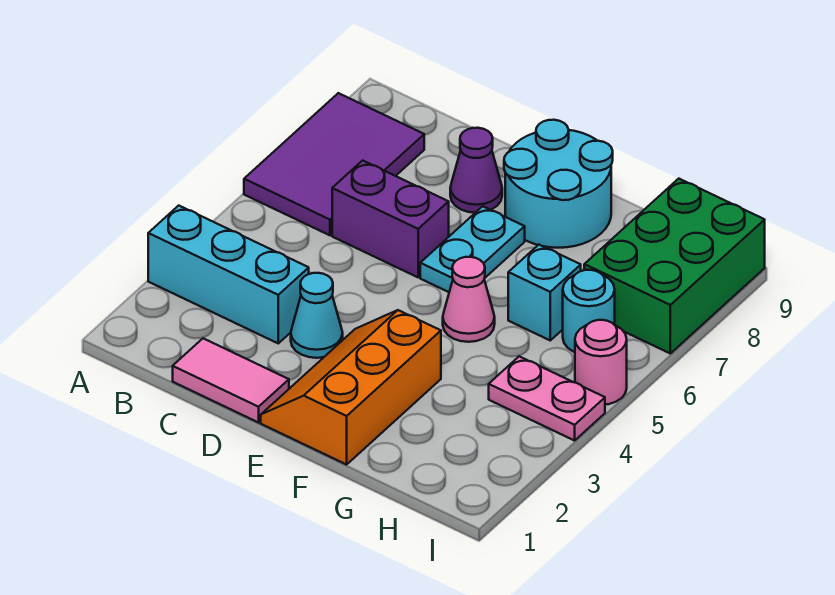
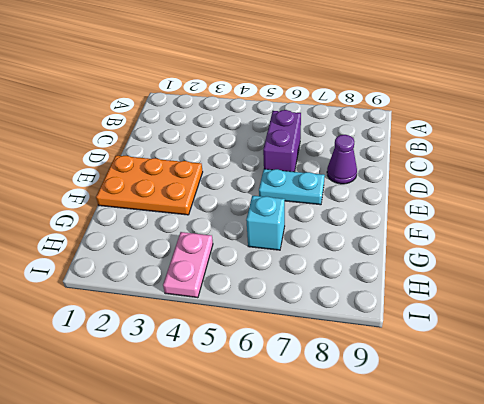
orange plate E1:F3 level 1 -> orange slope E1:F3 level 1 top F
none -> cyan brick A3:C3 level 1
none -> purple tile A6:B8 level 1
none -> pink tile C1:D1 level 1

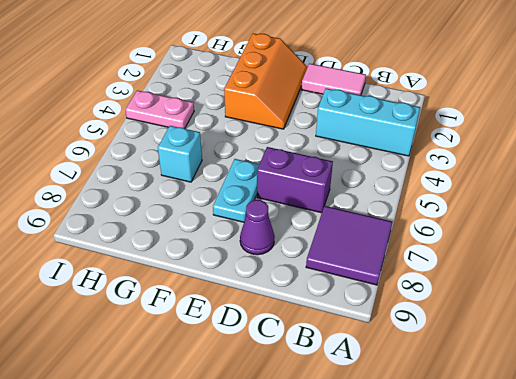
purple tile A7:B8 level 1 -> purple tile A6:B8 level 1
none -> cyan cone D3 level 1
none -> cyan round brick E8:F9 level 1
none -> pink cone F5 level 1

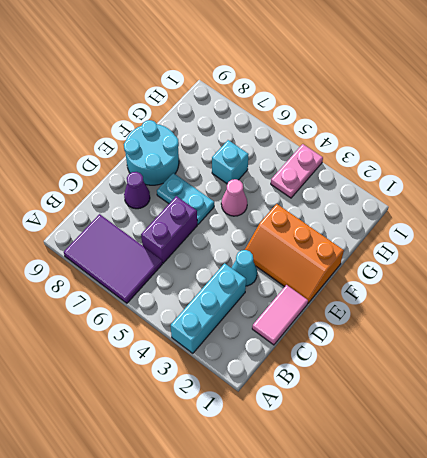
none -> cyan round brick H6 level 1
none -> green brick H7:I9 level 1
none -> pink round brick I5 level 1

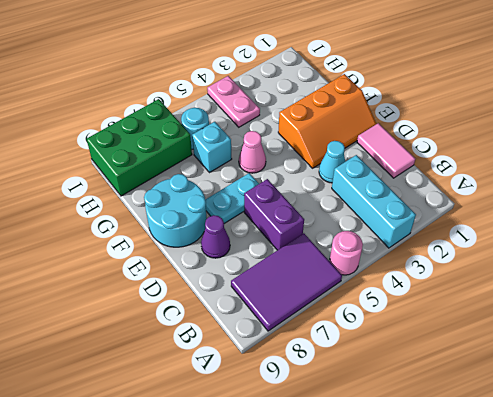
pink round brick A5 level 1 -> pink round brick I5 level 1

